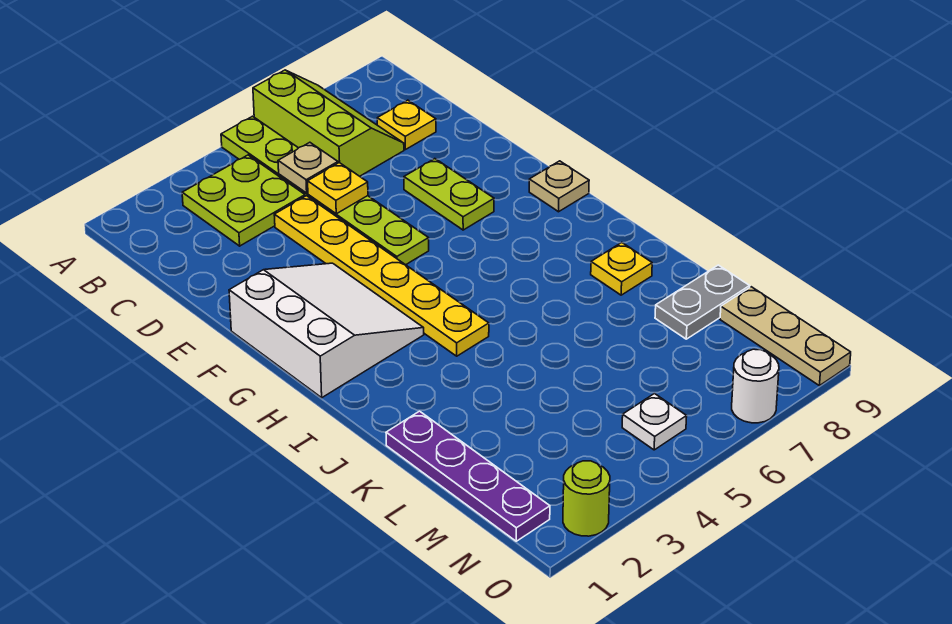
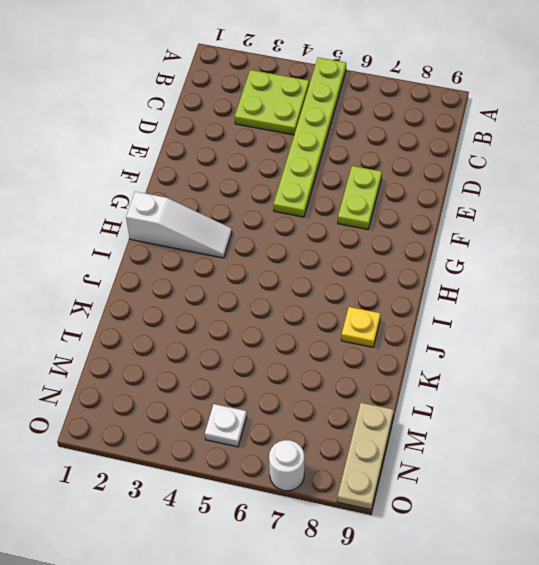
white slope H1:H3 level 1 top 1 -> white slope F1:H3 level 1 top 1
none -> lime slope A6:C7 level 1 top 6
none -> yellow plate C8 level 1
none -> yellow plate D4:I4 level 1

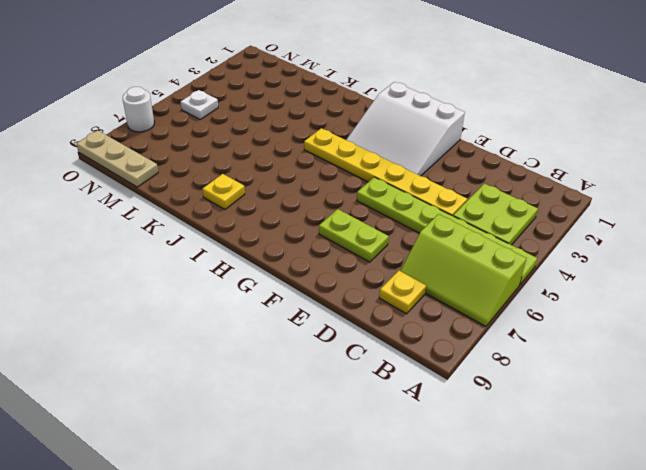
none -> tan plate G9 level 1
none -> purple plate K1:N1 level 1
none -> grey plate L8:L9 level 1

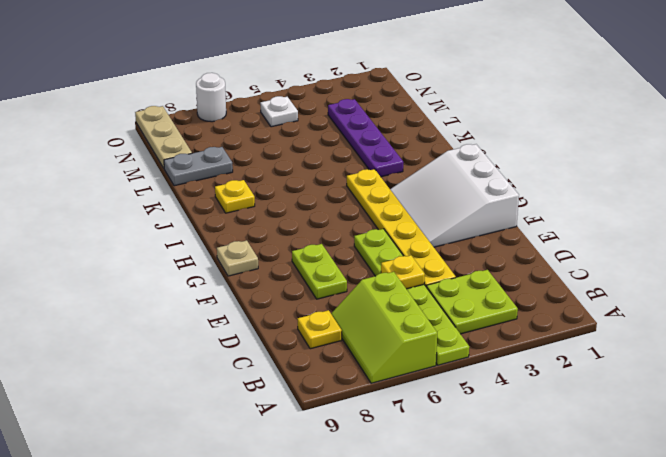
purple plate J3:M3 level 1 -> purple plate K1:N1 level 1
none -> lime round brick O2 level 1
none -> tan plate C5 level 2

